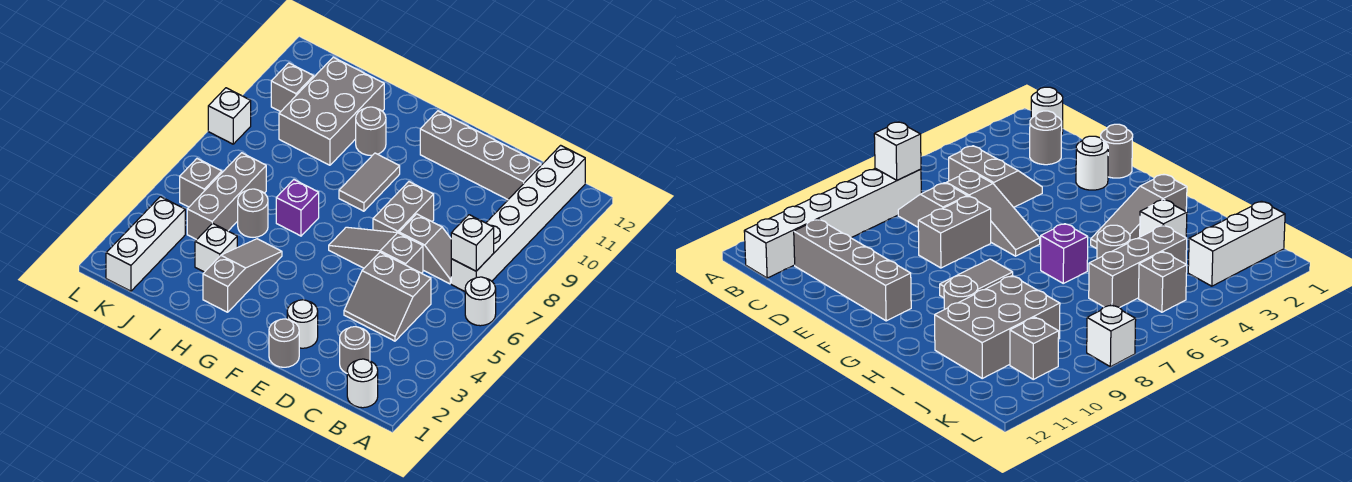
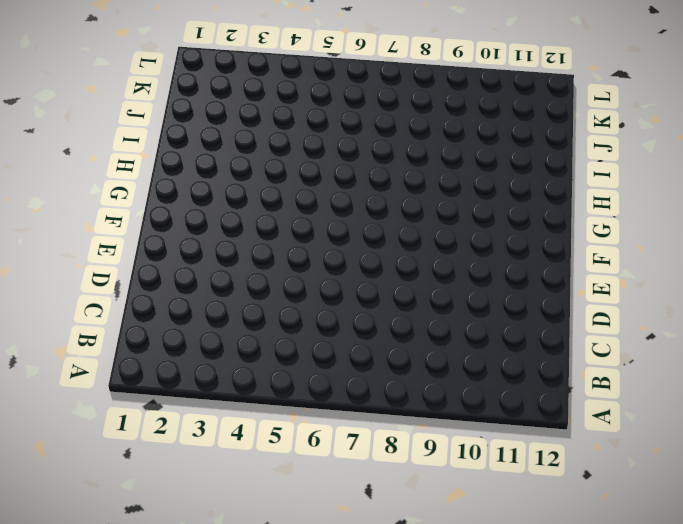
none -> white round brick A6 level 1
none -> white round brick B1 level 1
none -> white brick B7:B12 level 1

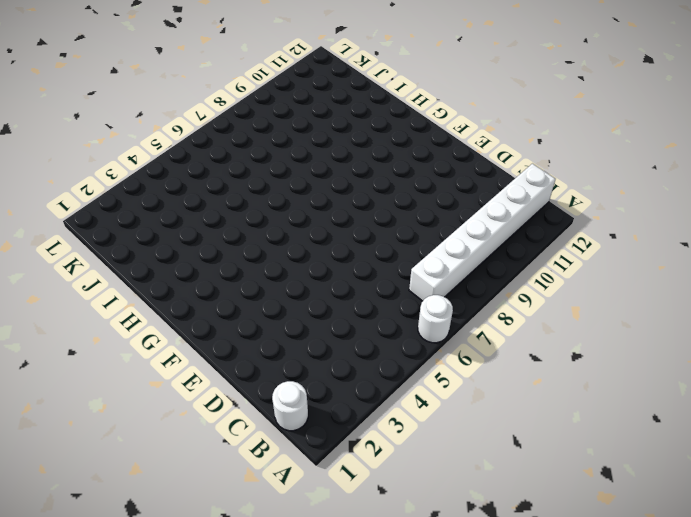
none -> grey round brick C2 level 1
none -> grey slope C4:D5 level 1 top 5
none -> grey slope C7:D7 level 1 top D

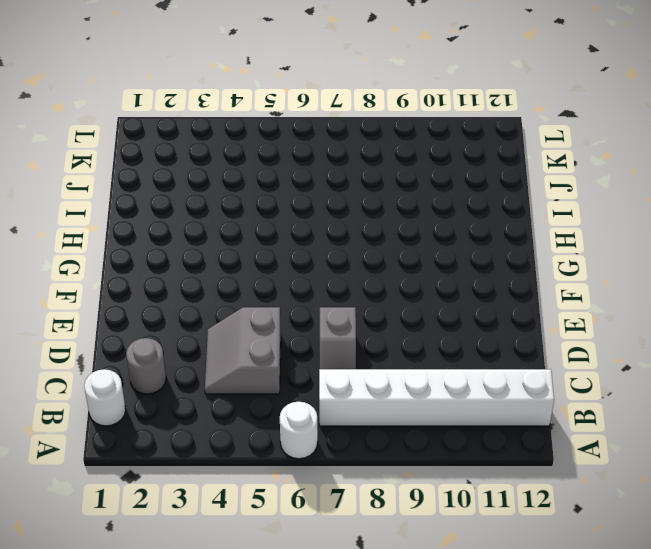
none -> grey brick C11:F11 level 1
none -> grey slope D6:F6 level 1 top D
none -> grey round brick E1 level 1

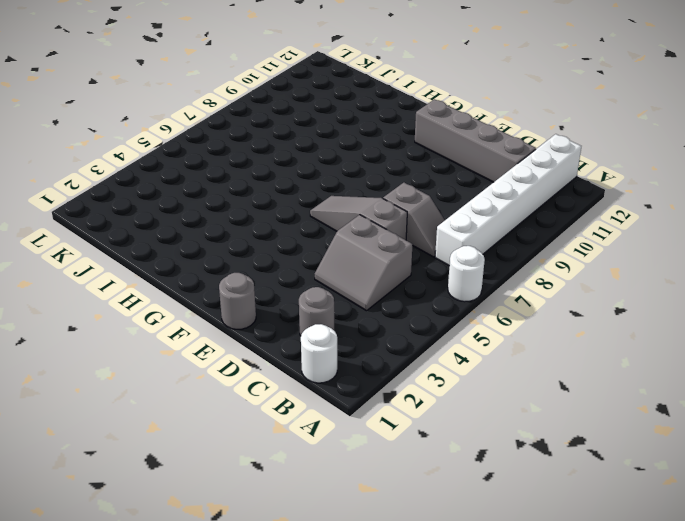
none -> white round brick E2 level 1
none -> grey brick E7:E8 level 1
none -> grey tile G8:G9 level 1

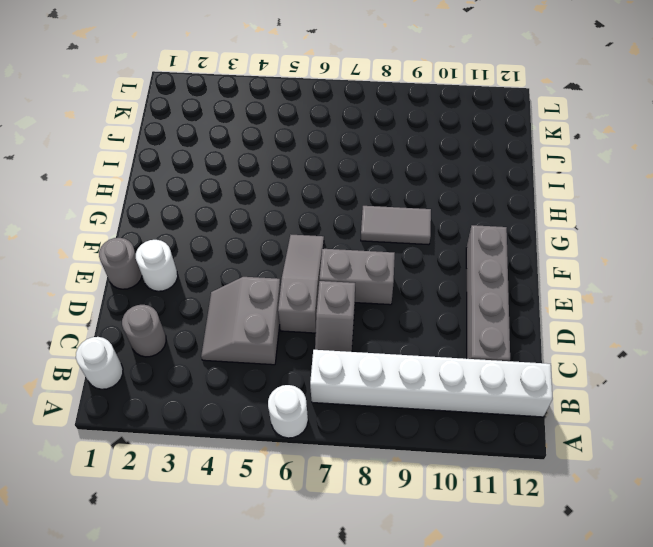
none -> grey slope H2:H4 level 1 top 2
none -> purple brick H6 level 1
none -> grey round brick H10 level 1

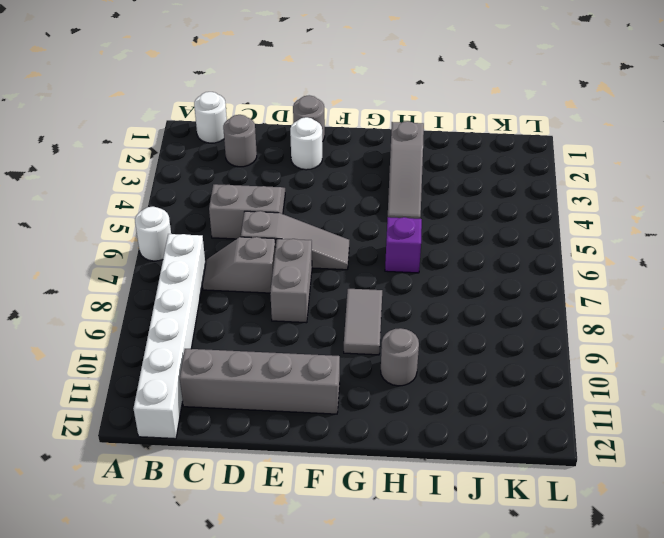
none -> white brick I3 level 1
none -> grey round brick I5 level 1
none -> grey brick I9:J11 level 1

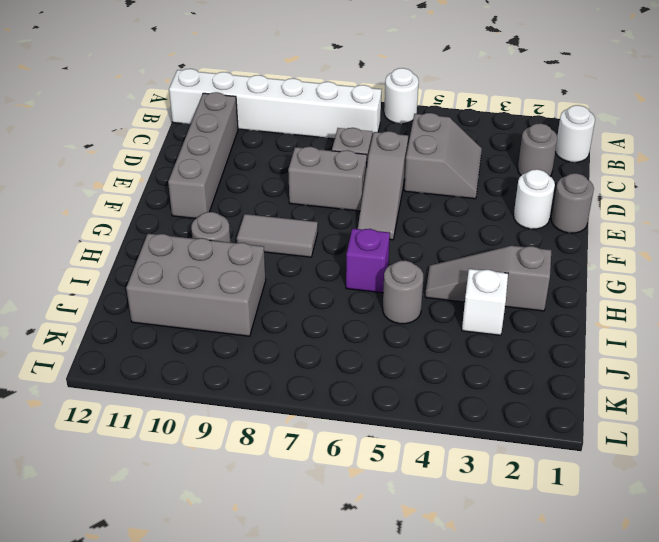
none -> grey brick J4:J6 level 1
none -> white brick K1:K3 level 1
none -> grey brick K5 level 1

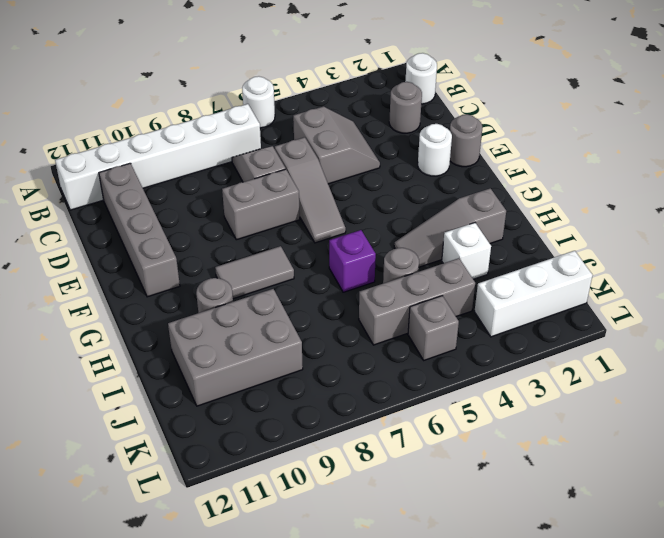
none -> grey brick K10 level 1
none -> white brick L8 level 1
none -> white brick B7 level 2

